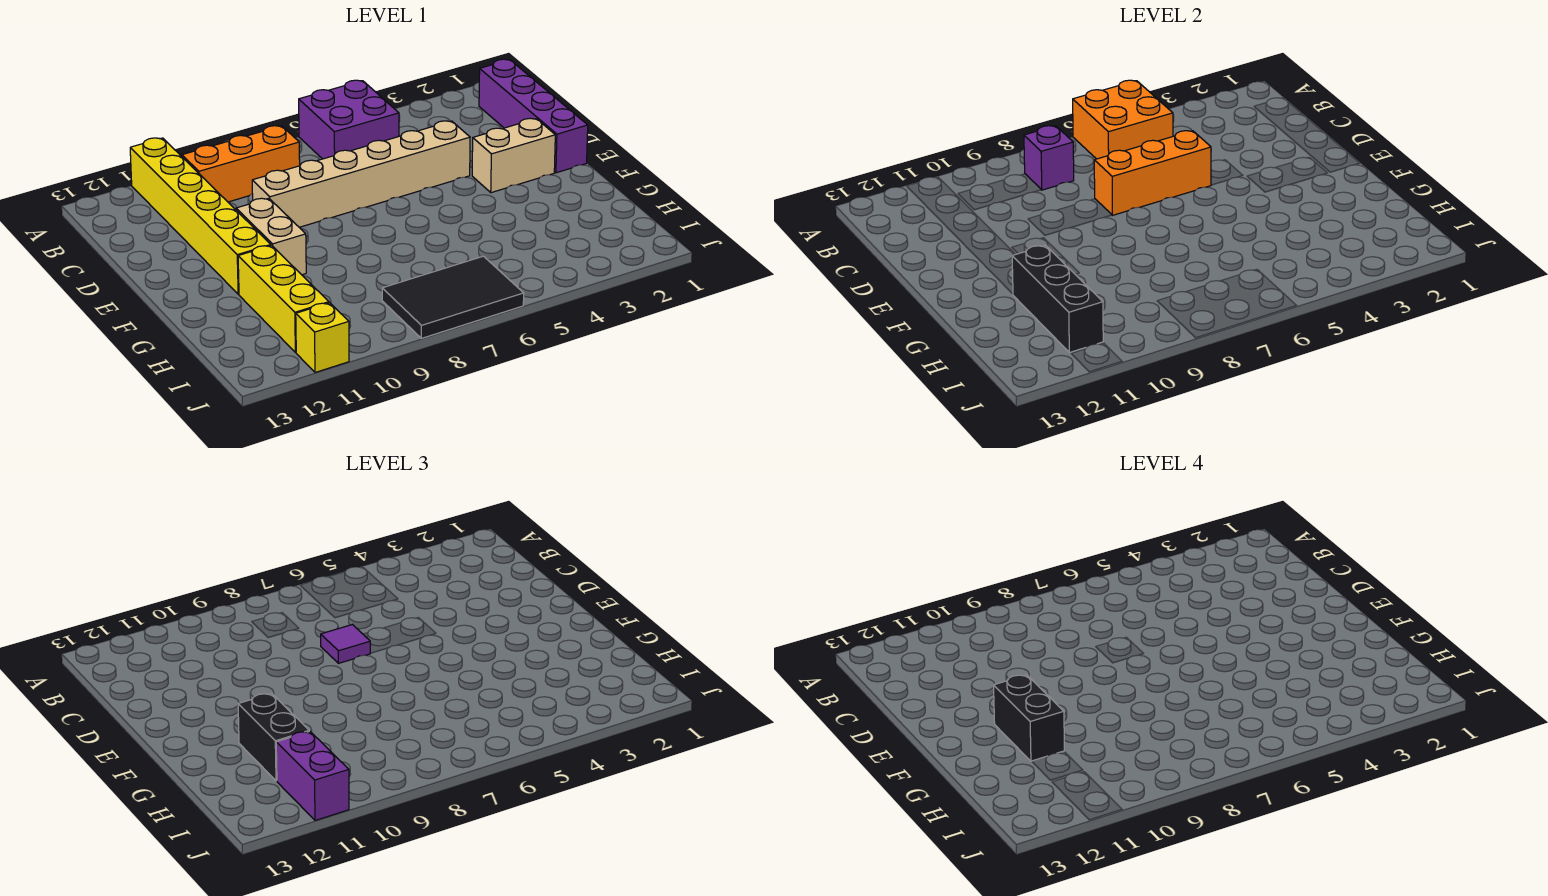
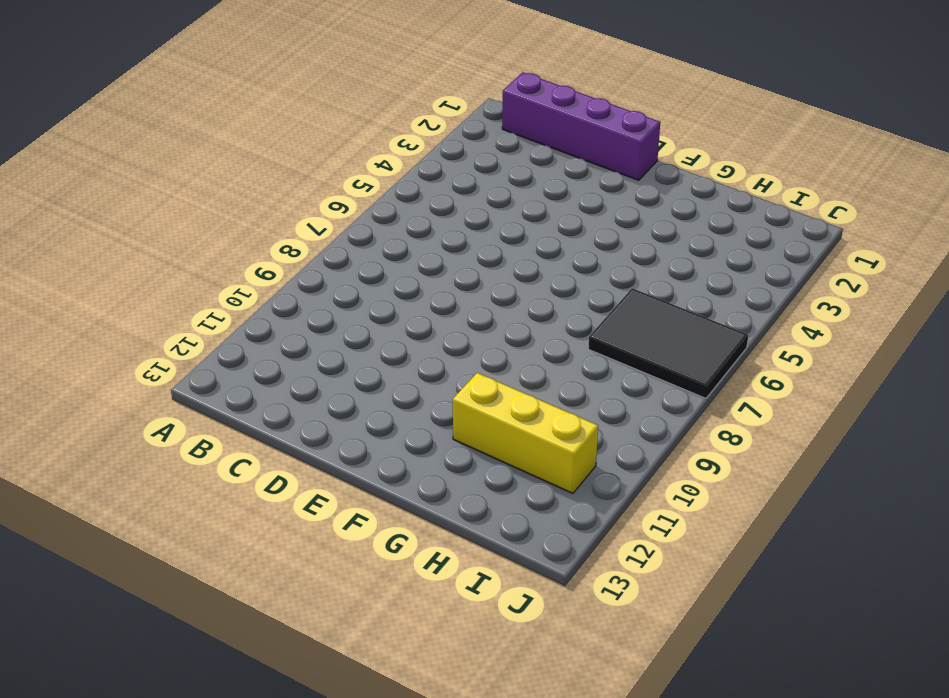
black tile H6:J7 level 1 -> black tile I6:J8 level 1
none -> purple brick A5:B6 level 1
none -> yellow brick A11:F11 level 1
none -> orange brick B8:B10 level 1

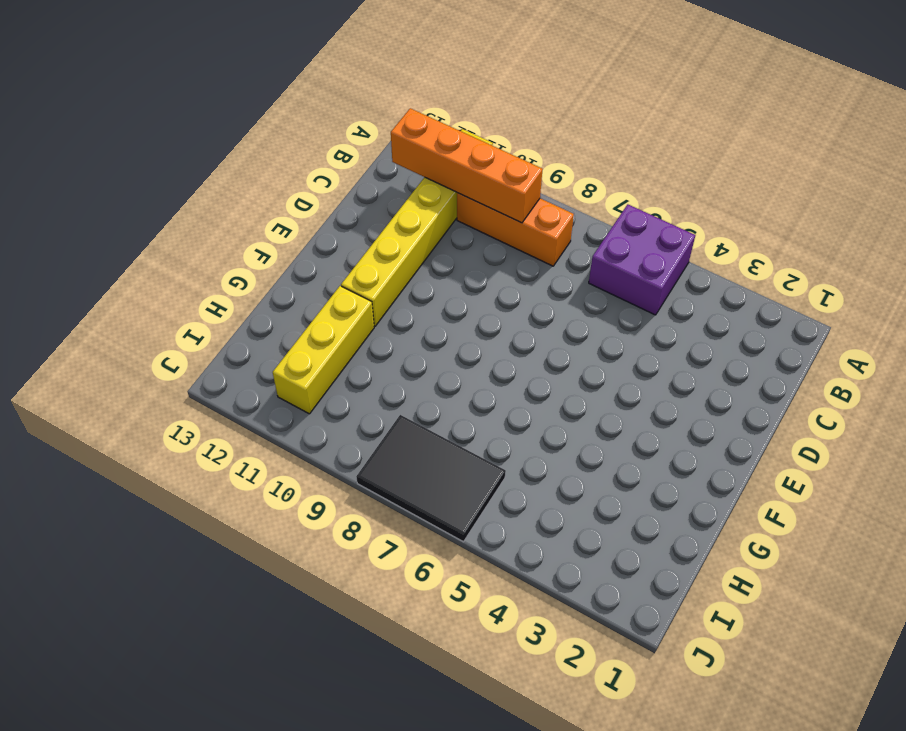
orange brick B9:B12 level 2 -> none
none -> purple brick B1:E1 level 1
none -> tan brick D4:D9 level 1
none -> tan brick E2:E3 level 1

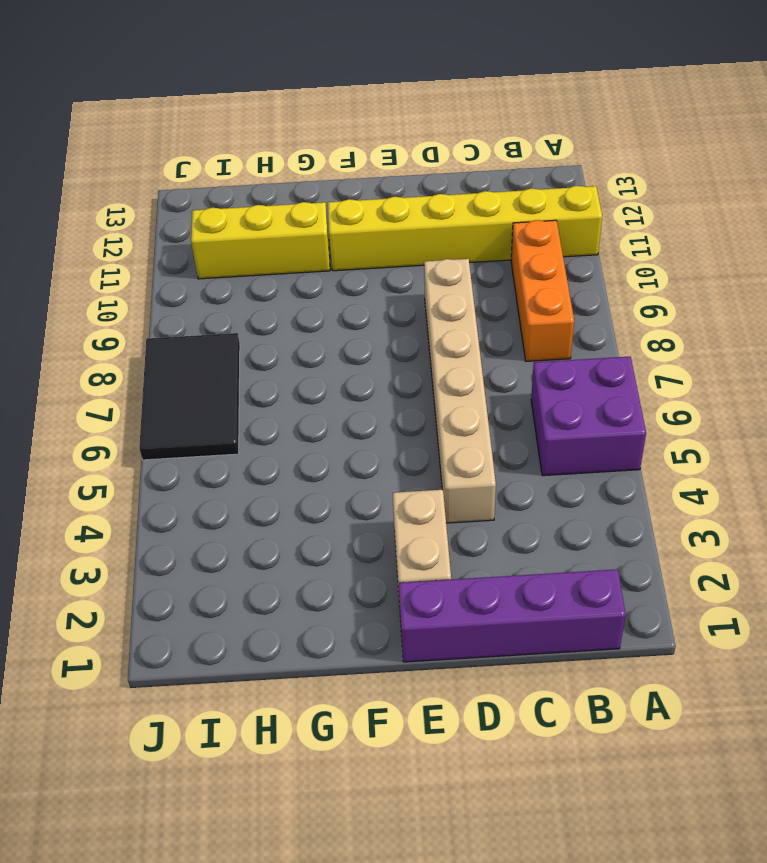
none -> tan brick E10:F10 level 1
none -> yellow brick J11 level 1
none -> orange brick A5:B6 level 2

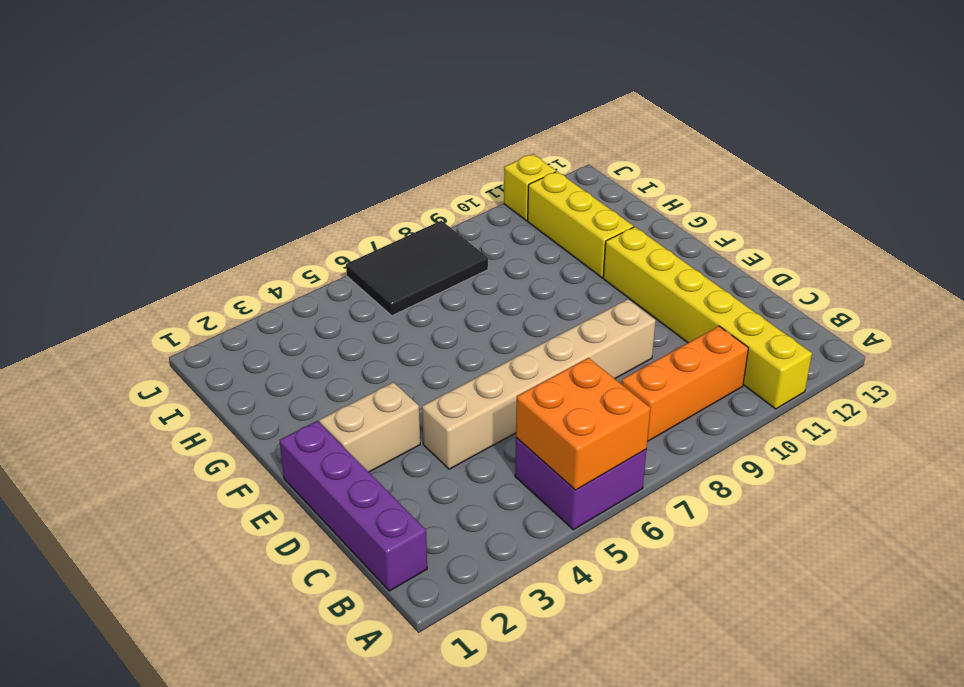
none -> tan brick E10:F10 level 1
none -> purple brick B8 level 2
none -> orange brick D5:D7 level 2

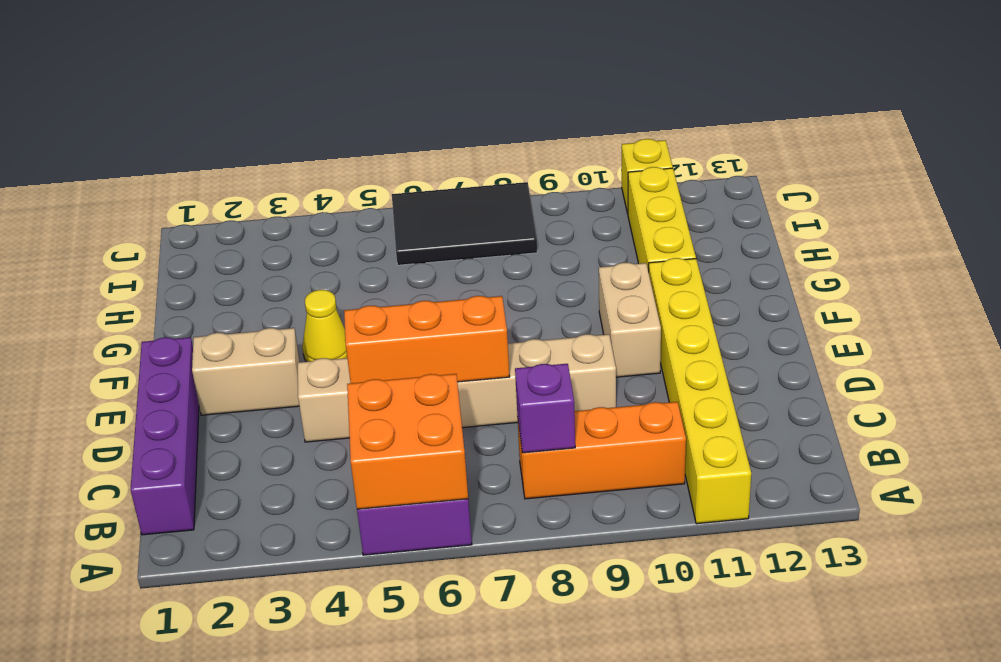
yellow cone F4 level 1 -> none
none -> black brick G11:I11 level 2
none -> purple tile D7 level 3
none -> black brick G11:H11 level 3

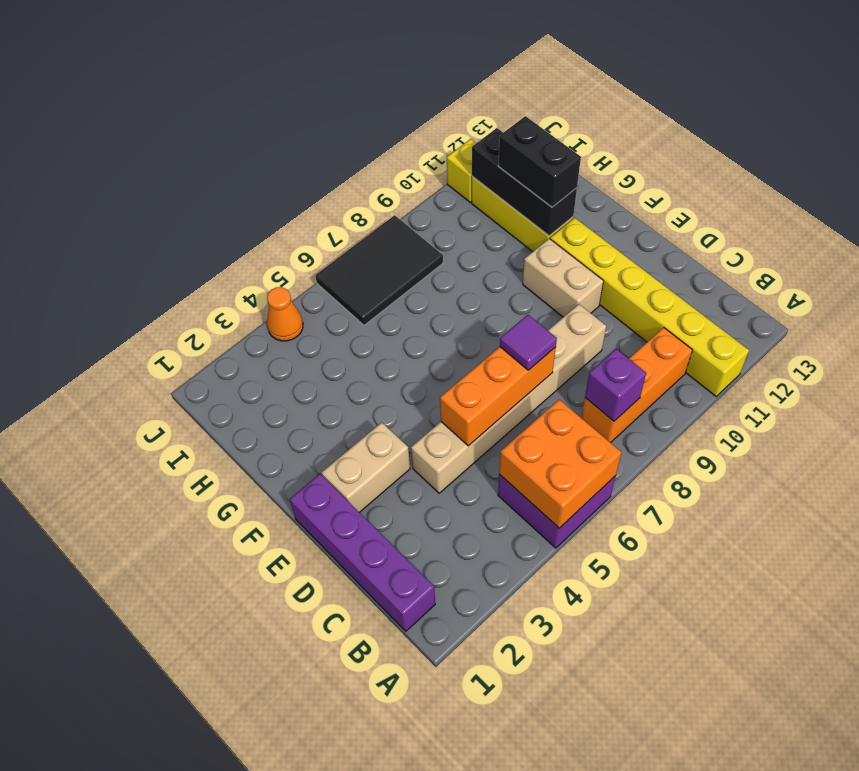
orange cone J4 level 1 -> none
none -> purple brick I11:J11 level 3
none -> black brick F11:G11 level 4

